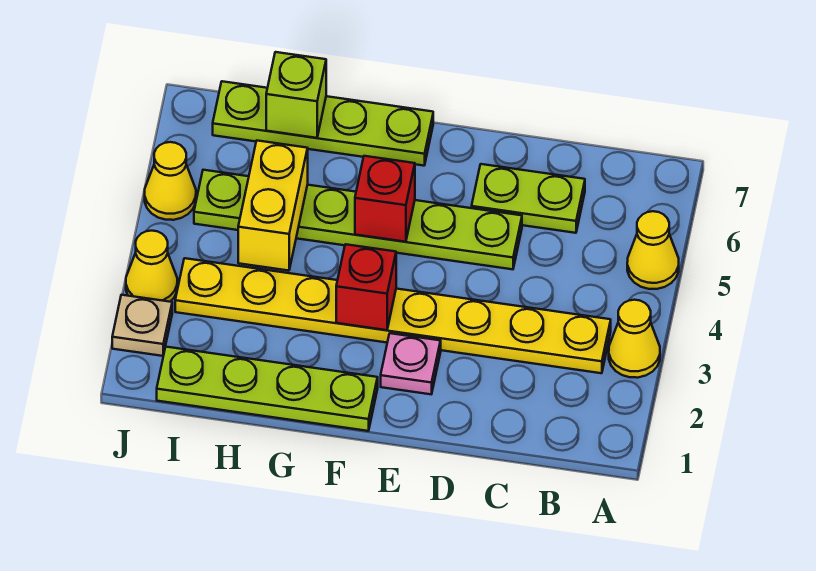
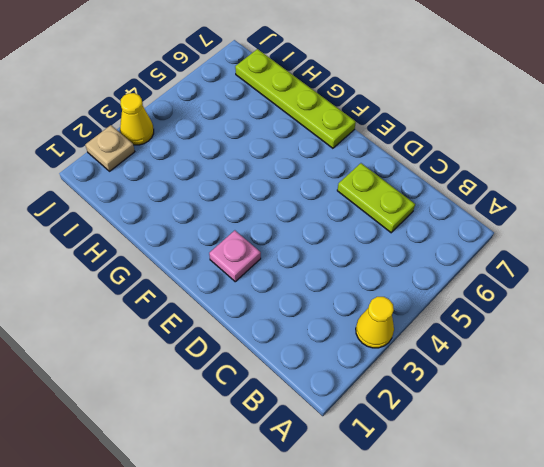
none -> yellow cone A5 level 1
none -> yellow plate B3:I3 level 1
none -> lime plate D5:I5 level 1

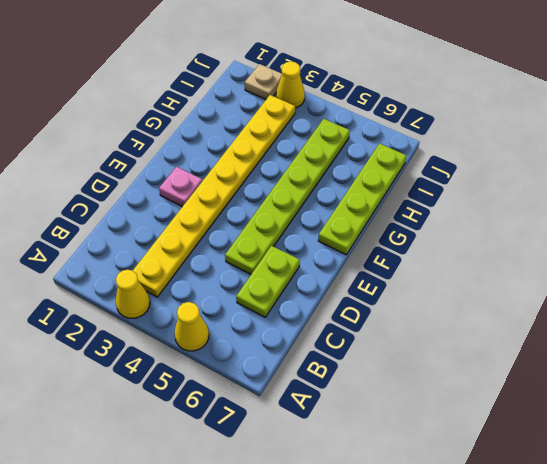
none -> lime plate F1:I1 level 1
none -> yellow cone J5 level 1
none -> red brick F3 level 2

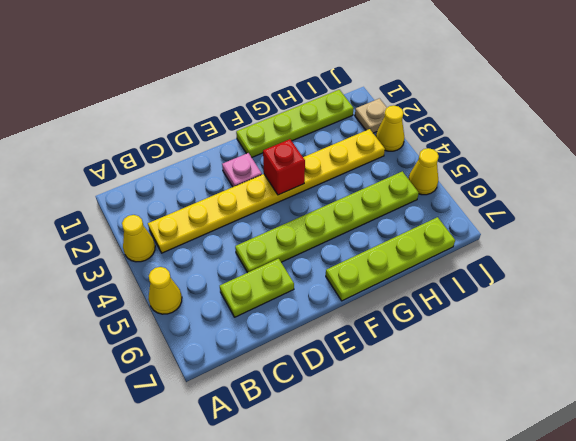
none -> red brick F5 level 2
none -> yellow brick H4:H5 level 2
none -> lime brick H7 level 2

